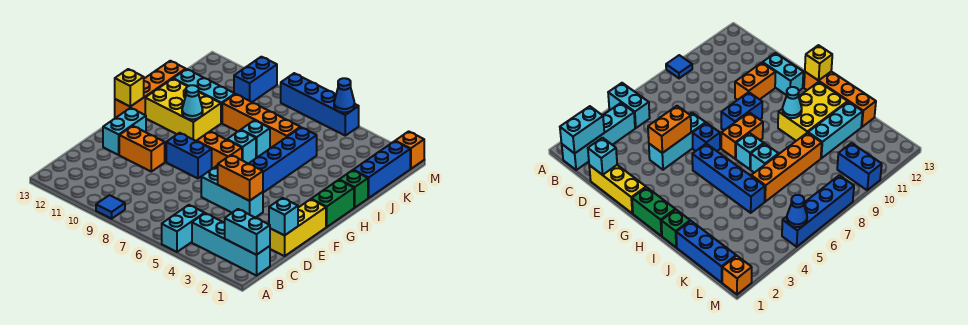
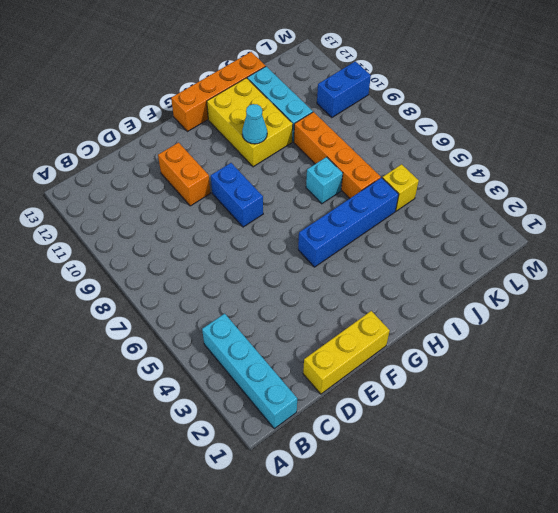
yellow brick K5 level 1 -> yellow brick G13 level 2
none -> cyan brick A5:B5 level 1
none -> blue tile A9 level 1
none -> cyan brick E4:E6 level 1

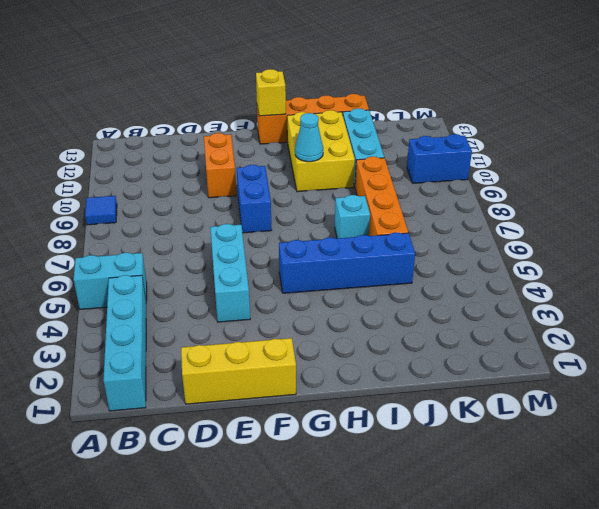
none -> cyan brick E12:F12 level 1
none -> blue brick F6 level 1
none -> green brick G1:H1 level 1

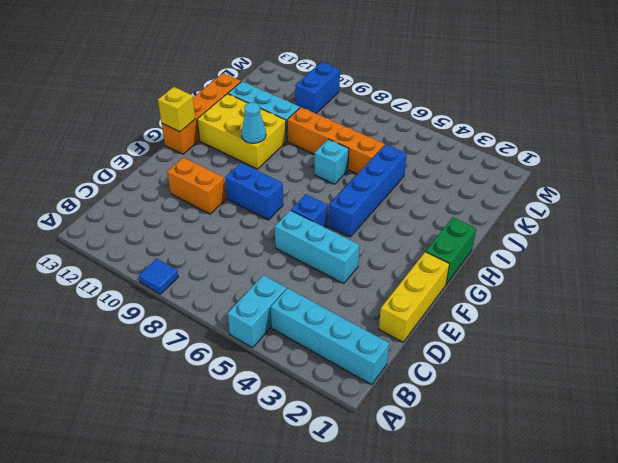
none -> cyan brick E12:F12 level 1
none -> orange brick G7:G8 level 1
none -> cyan brick H7 level 1

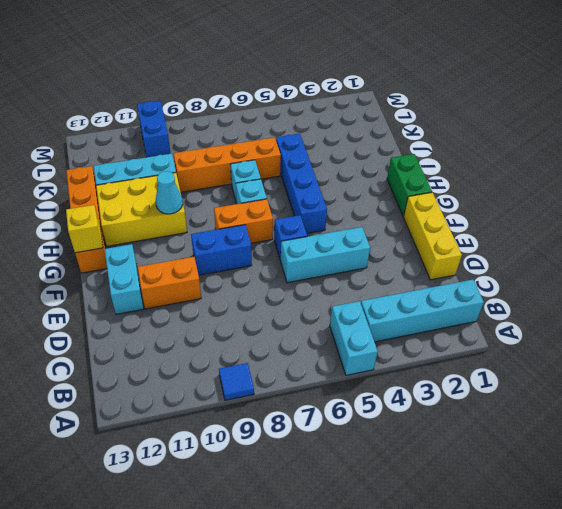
none -> green brick I1 level 1
none -> blue brick J1:L1 level 1
none -> orange brick M1 level 1

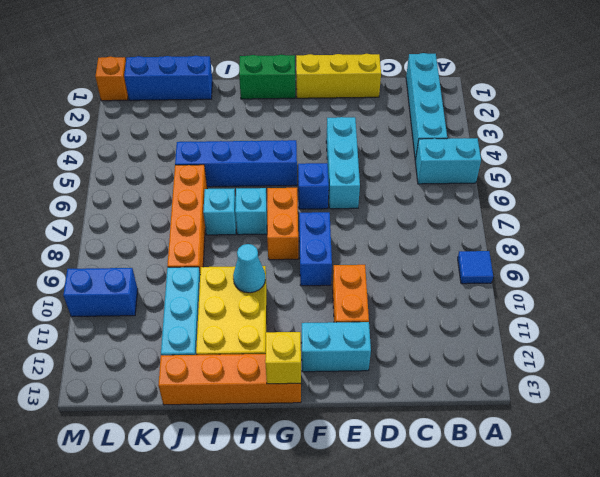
none -> green brick I1 level 1
none -> blue brick M5:M8 level 1
none -> cyan brick B1:B2 level 2

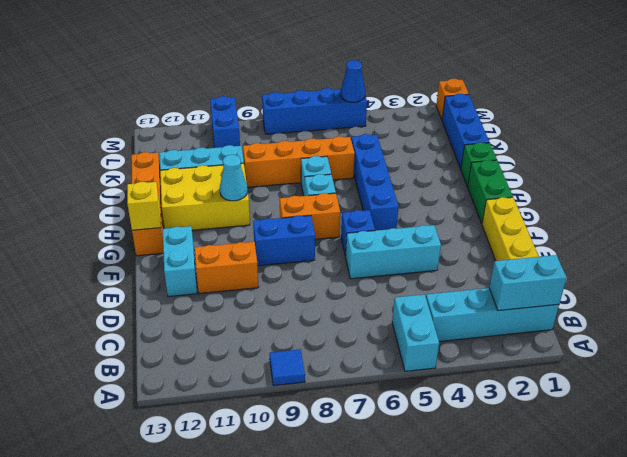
none -> cyan brick D1 level 2
none -> orange brick E4:E5 level 2

